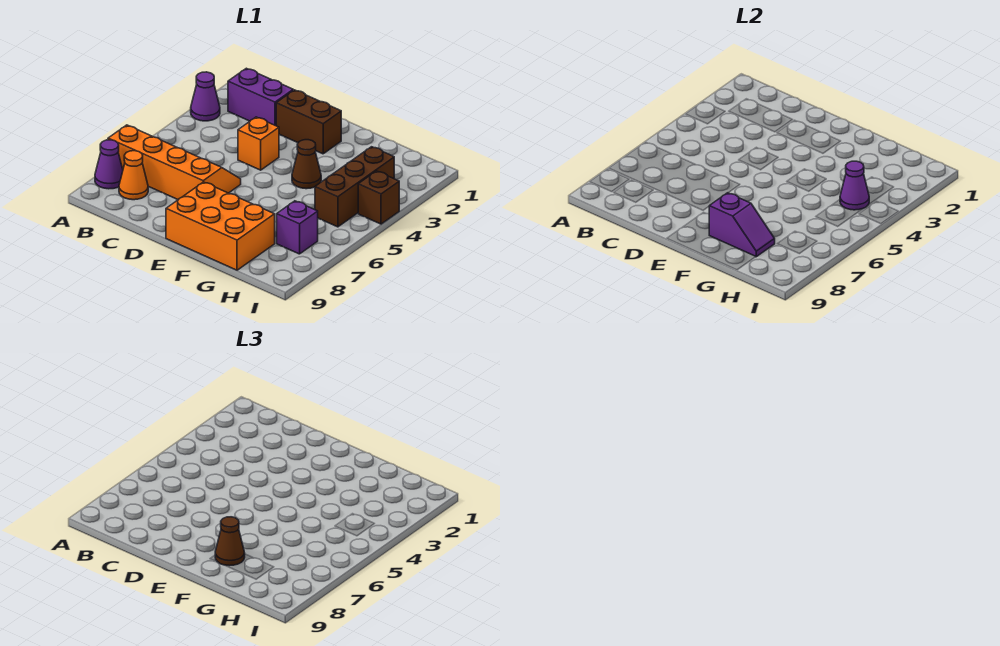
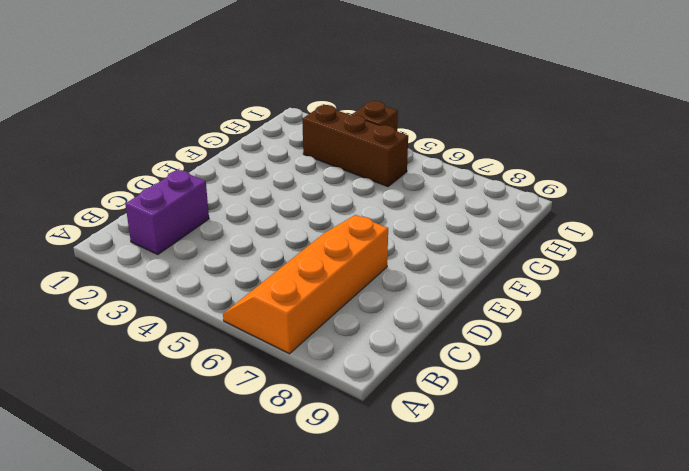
none -> purple cone A3 level 1
none -> purple cone A8 level 1
none -> orange cone B8 level 1

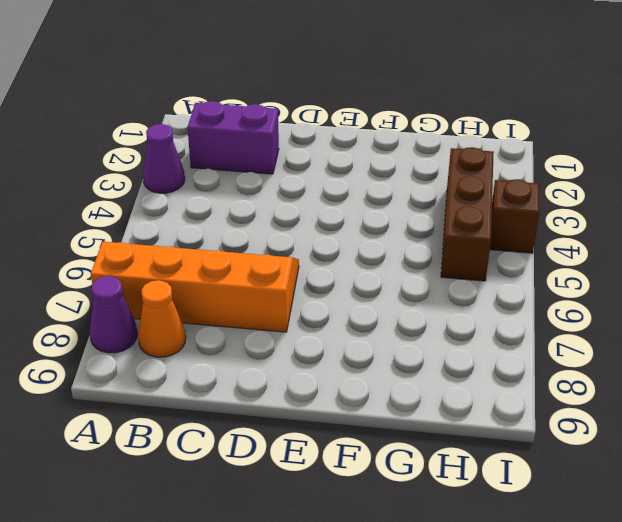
none -> brown brick D2:E2 level 1
none -> orange brick D4 level 1
none -> orange brick E8:G9 level 1

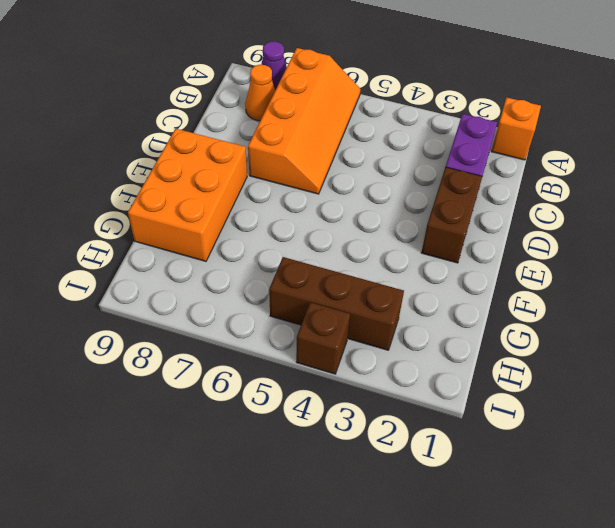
orange brick A1 level 1 -> orange brick D4 level 1
none -> purple cone A3 level 1
none -> brown cone F4 level 1
none -> purple brick H7 level 1

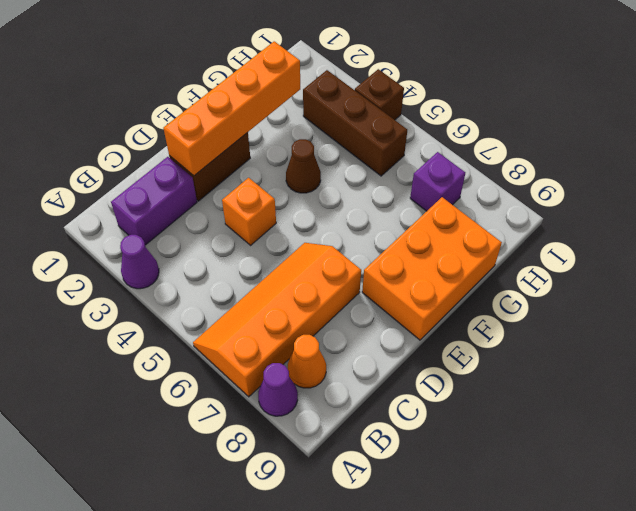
orange brick D2:G2 level 2 -> none
none -> purple slope F8:G8 level 2 top F
none -> purple cone H4 level 2
none -> brown cone F8 level 3

